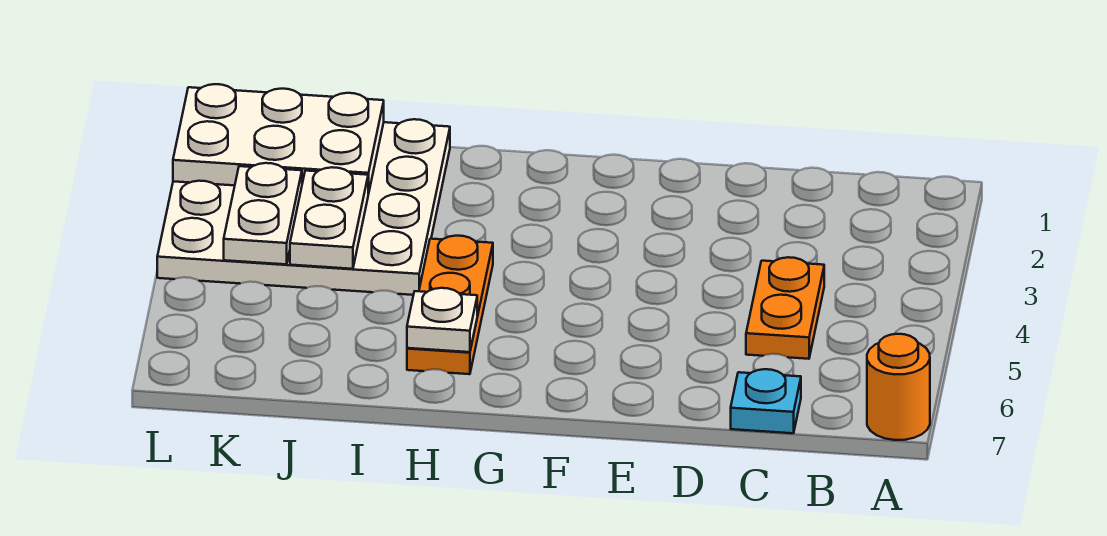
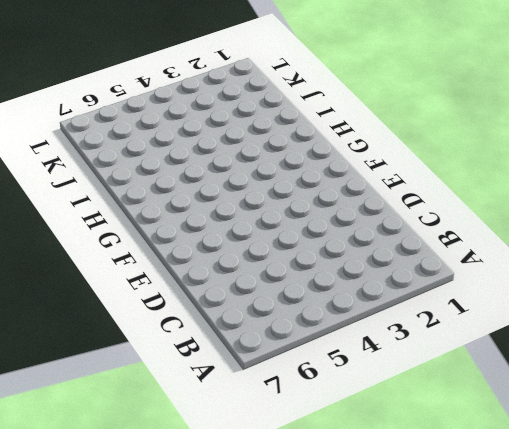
none -> orange round brick A7 level 1
none -> orange plate C4:C5 level 1

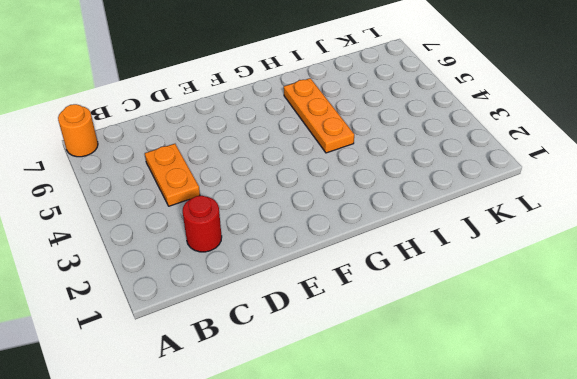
red round brick C2 level 1 -> none
none -> cyan plate C7 level 1
none -> white plate I1:L4 level 1

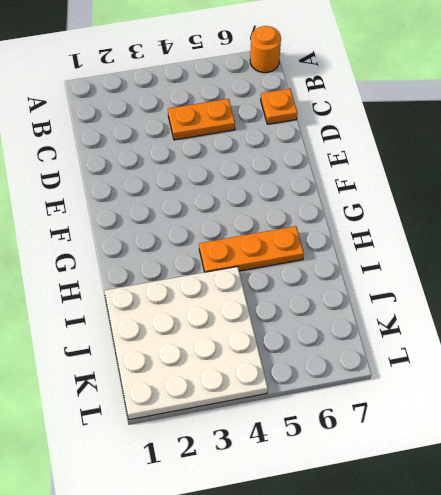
orange plate C7 level 1 -> cyan plate C7 level 1
none -> white plate H6 level 2
none -> white plate J1:L2 level 2

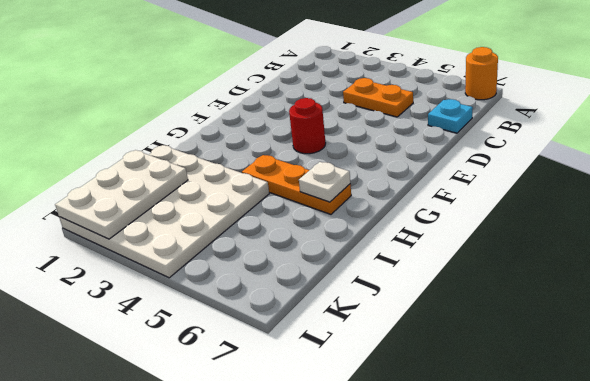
red round brick F4 level 1 -> none
none -> white plate J3:J4 level 2
none -> white plate K3:K4 level 2

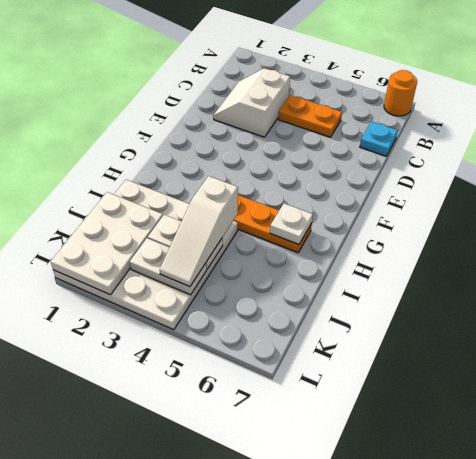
white slope C2:D3 level 1 top 3 -> none
white slope I4:K4 level 3 top I -> none

